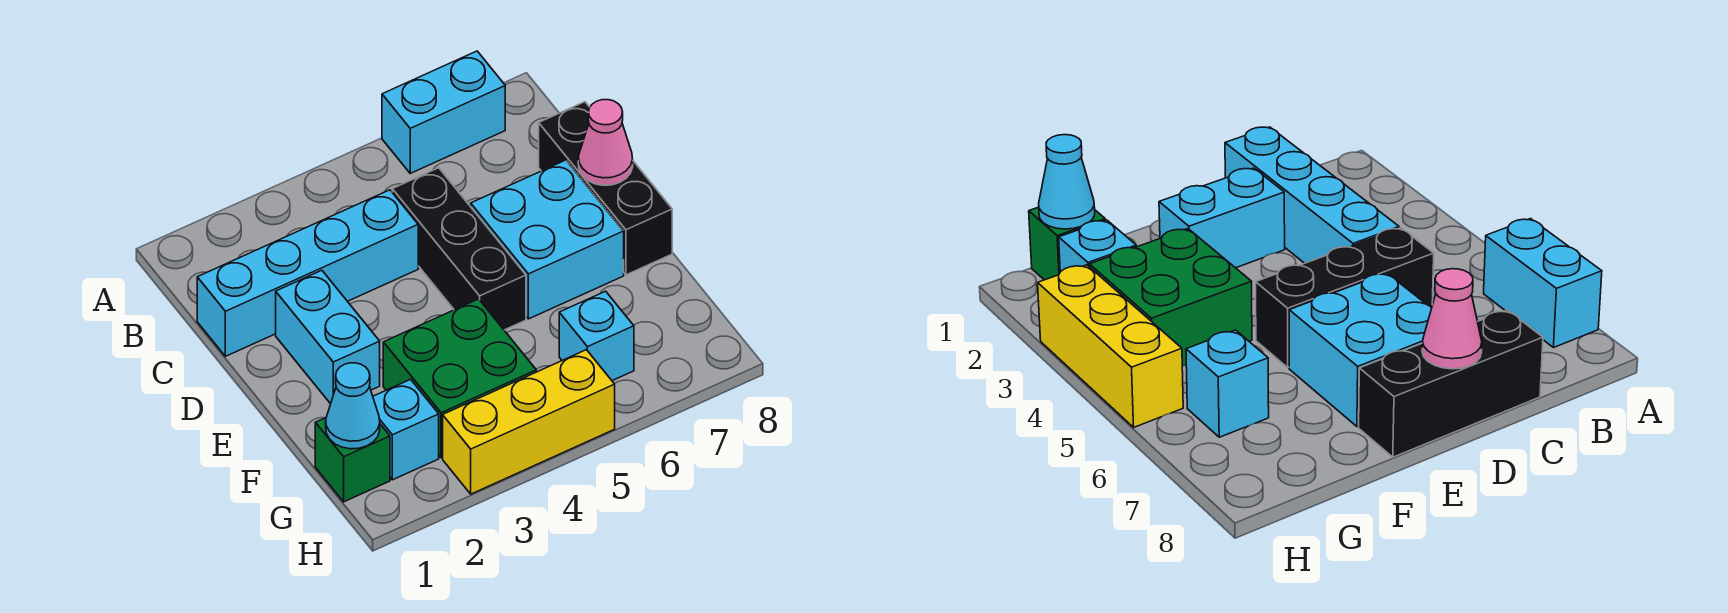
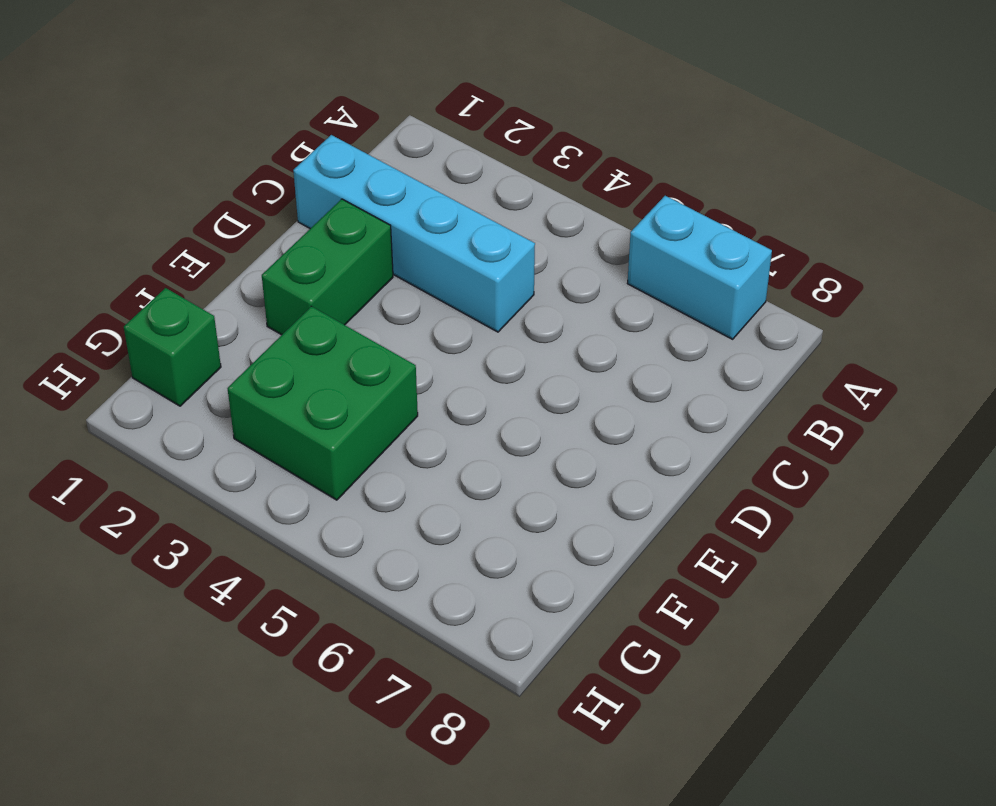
green brick D2:E2 level 1 -> cyan brick D2:E2 level 1
none -> black brick C5:E5 level 1
none -> black brick C8:E8 level 1
none -> cyan brick D6:E7 level 1

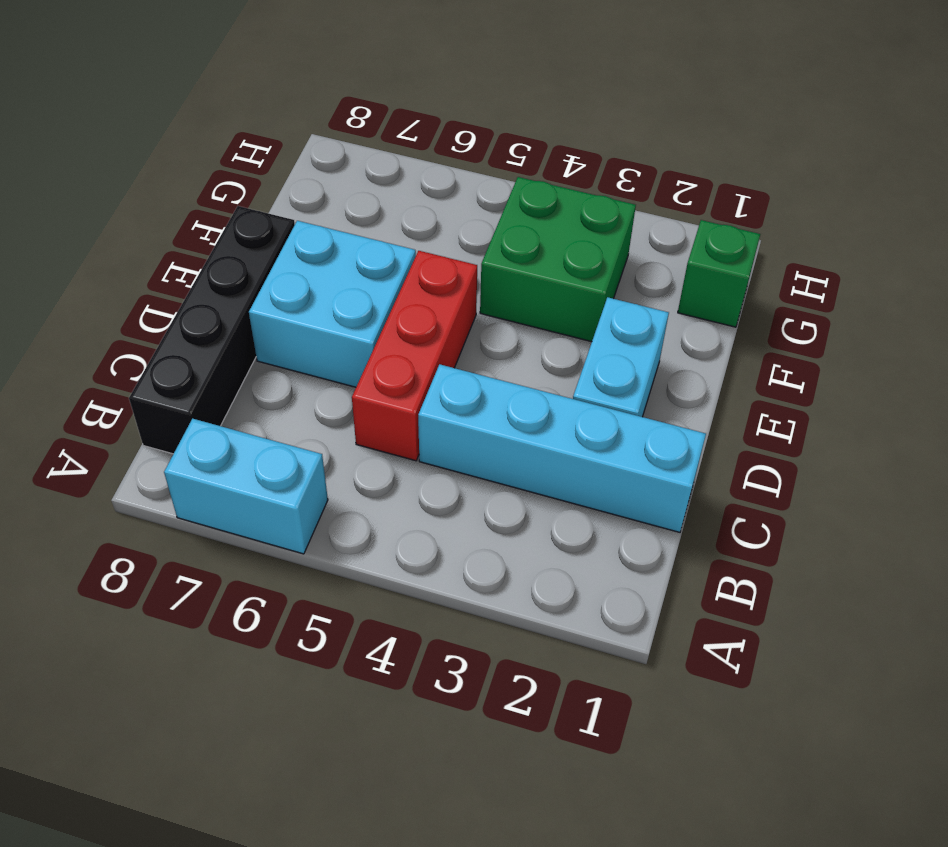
black brick B8:E8 level 1 -> black brick C8:E8 level 1
red brick C5:E5 level 1 -> black brick C5:E5 level 1
none -> cyan brick G2 level 1
none -> cyan brick G6 level 1
none -> yellow brick H3:H5 level 1

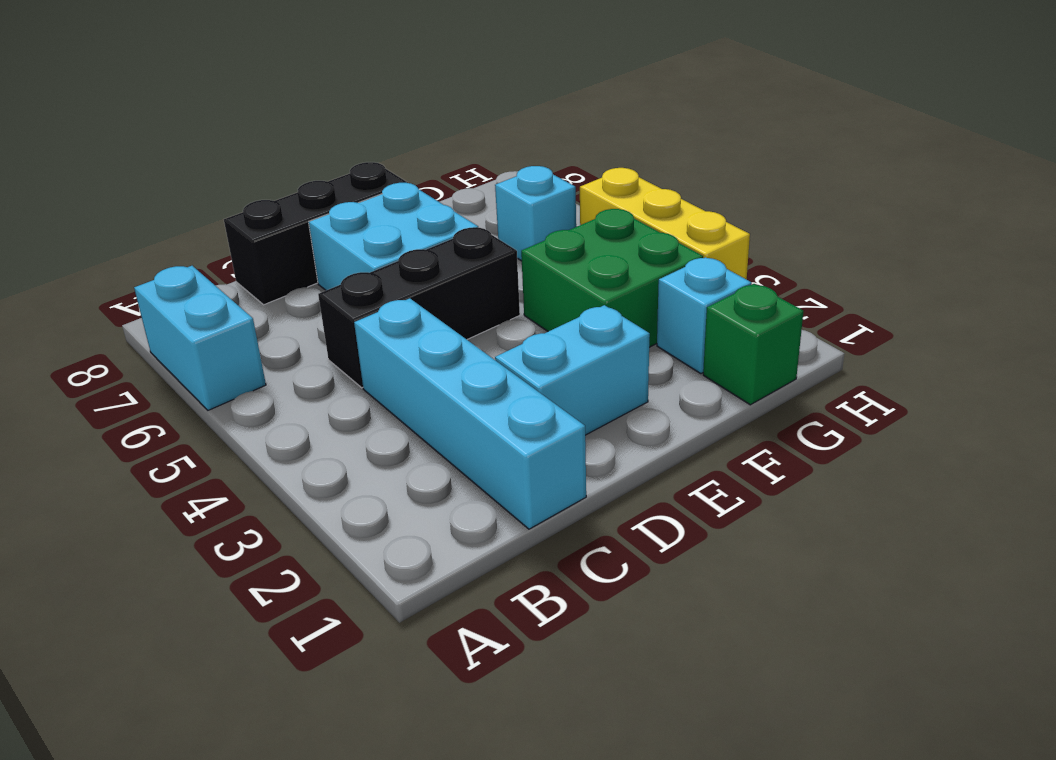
none -> pink cone D8 level 2
none -> cyan cone G1 level 2

